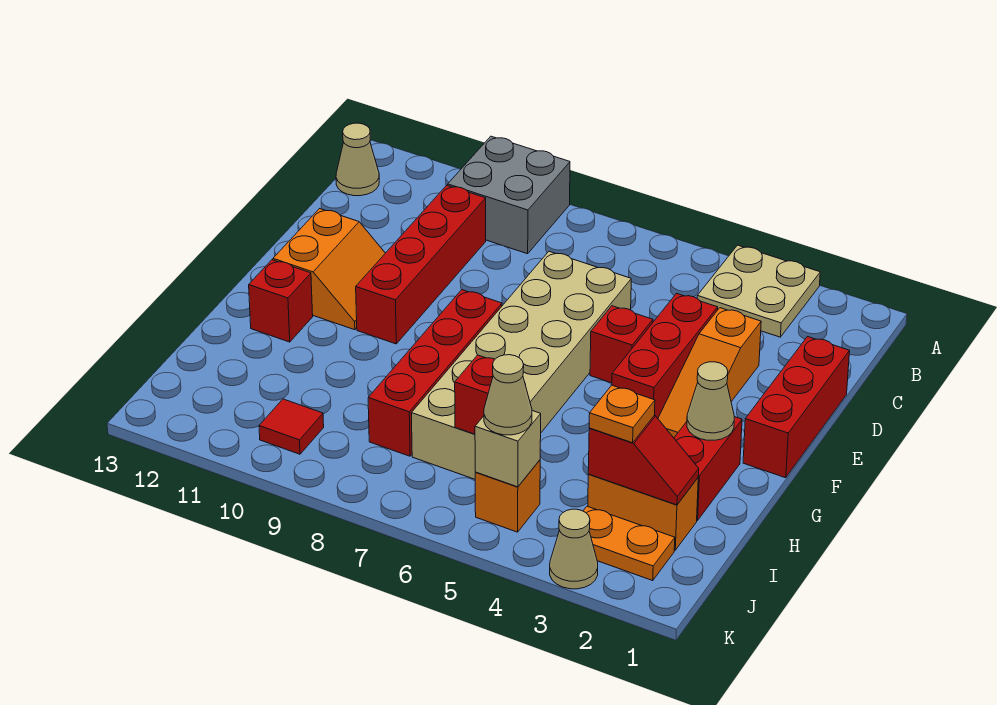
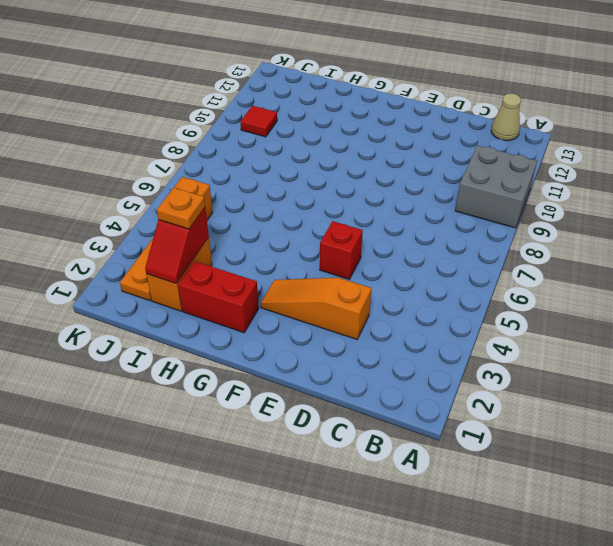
none -> tan plate A3:B4 level 1
none -> red brick C10:F10 level 1
none -> red brick D1:F1 level 1

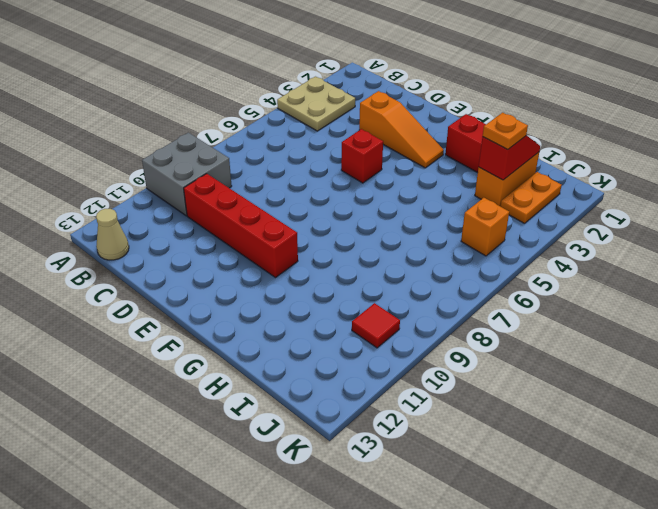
none -> red brick D1:F1 level 1
none -> red brick D4:F4 level 1
none -> tan brick D6:I7 level 1

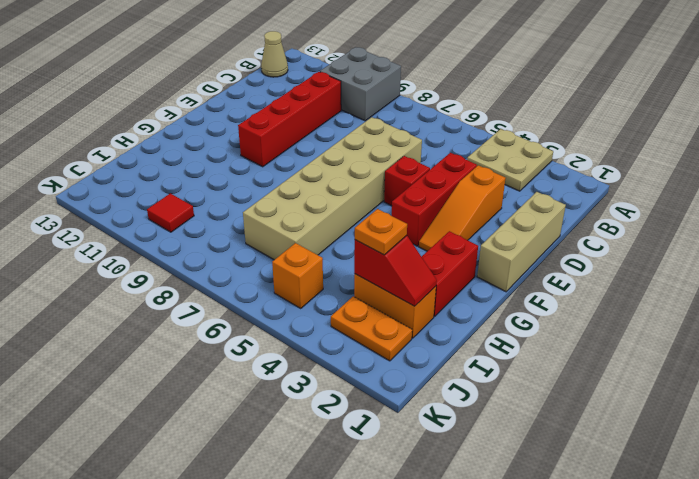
tan brick D1:F1 level 1 -> red brick D1:F1 level 1
none -> orange slope E11:F12 level 1 top 12
none -> red brick F8:I8 level 1
none -> red brick G12 level 1

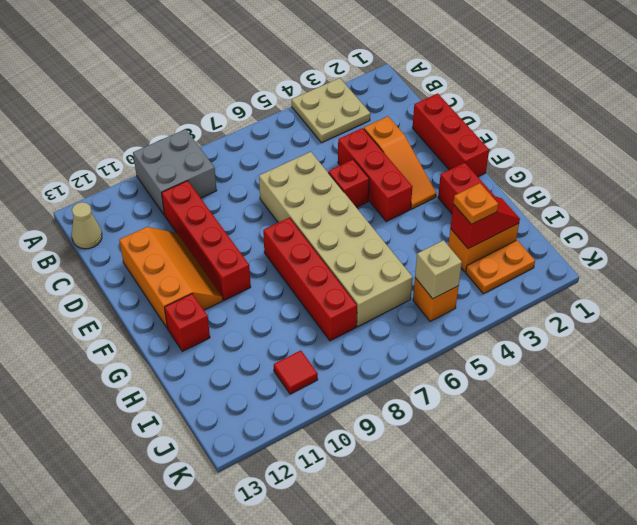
orange slope D11:F12 level 1 top 12 -> orange slope E11:F12 level 1 top 12
none -> tan cone K3 level 1
none -> tan cone G2 level 2
none -> red brick I6 level 2

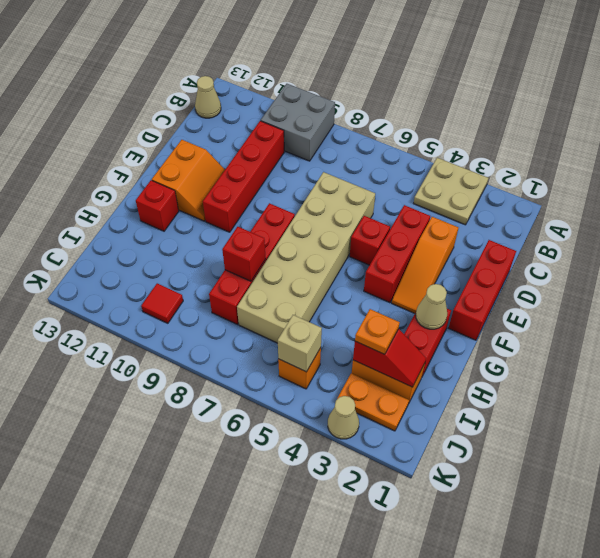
red brick H8 level 2 -> red brick I6 level 2
none -> tan cone J5 level 3

